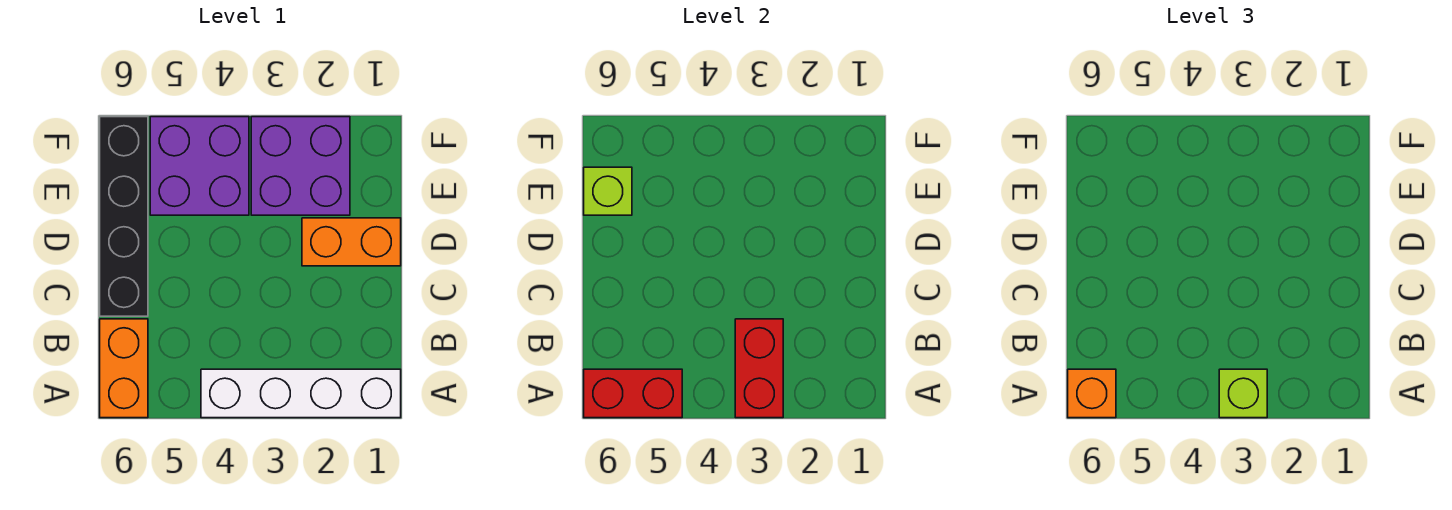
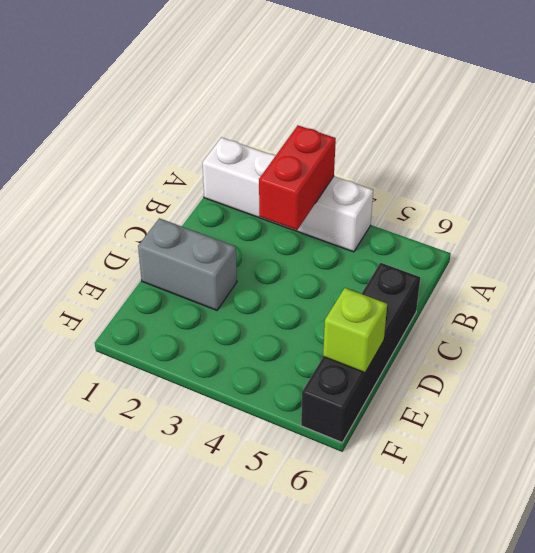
grey brick D1:D2 level 1 -> orange brick D1:D2 level 1
none -> orange brick A6:B6 level 1
none -> purple brick E2:F3 level 1

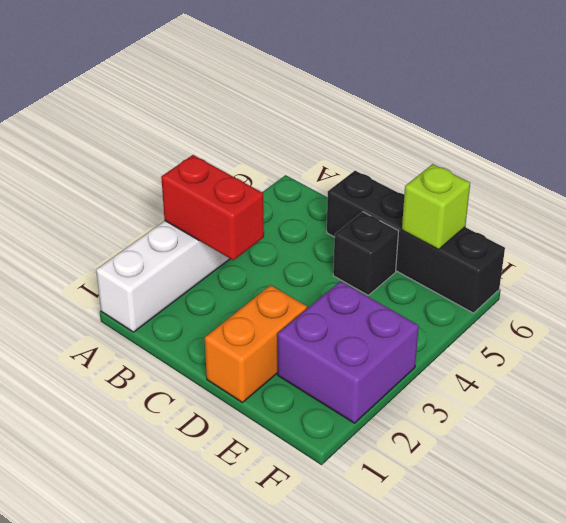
black brick D5 level 1 -> none
none -> orange brick A6:B6 level 1
none -> purple brick E4:F5 level 1

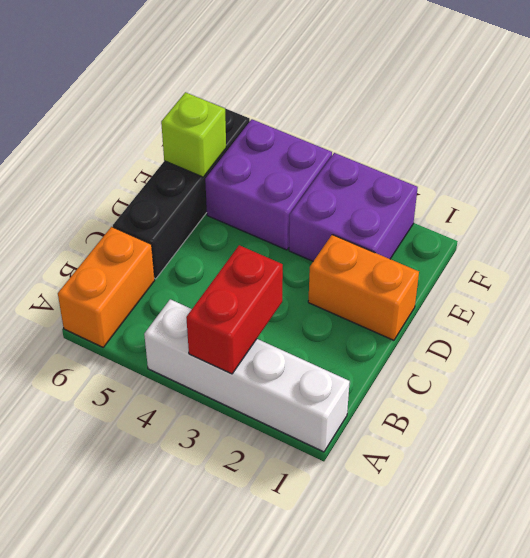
none -> red brick A5:A6 level 2
none -> lime brick A3 level 3

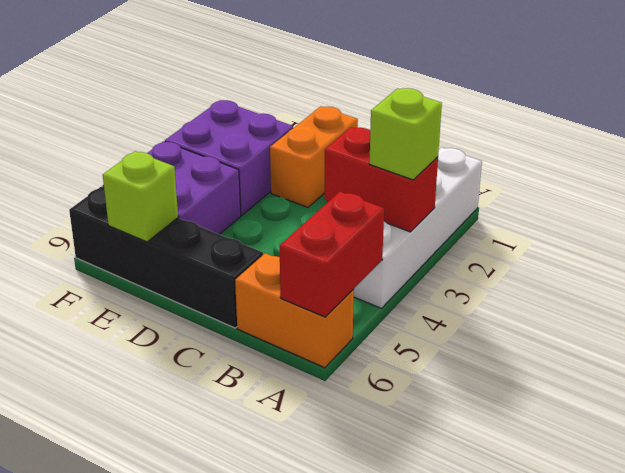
none -> orange brick A6 level 3

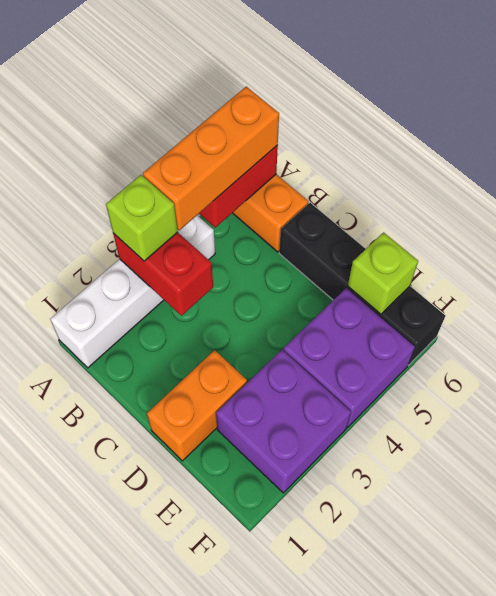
orange brick A4:A6 level 3 -> orange brick A6 level 3

